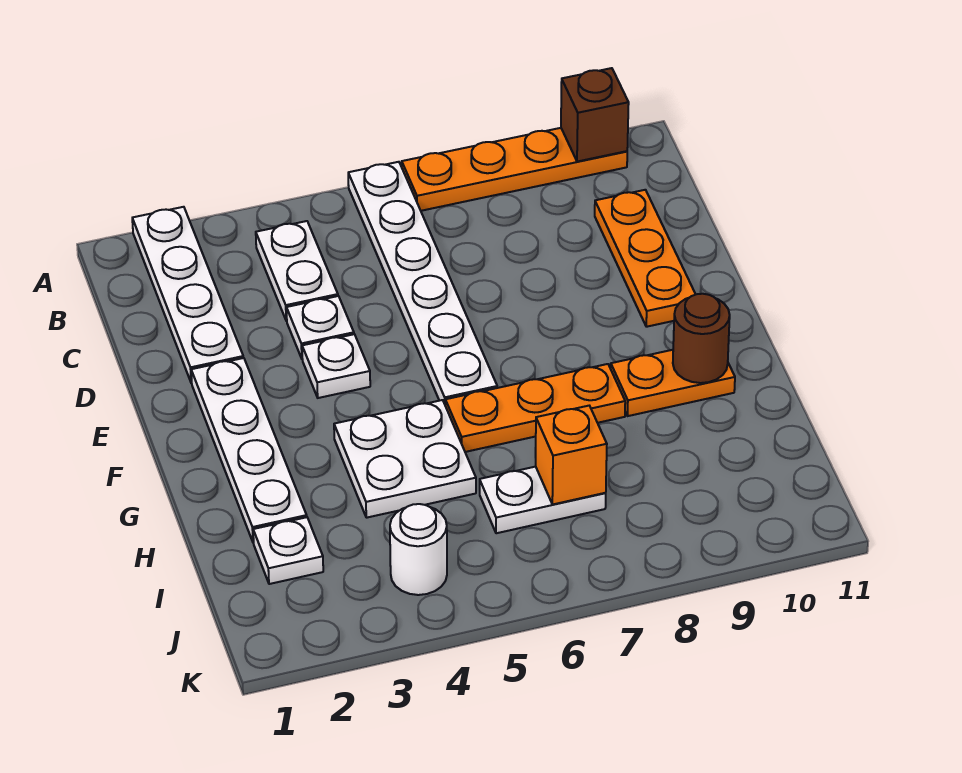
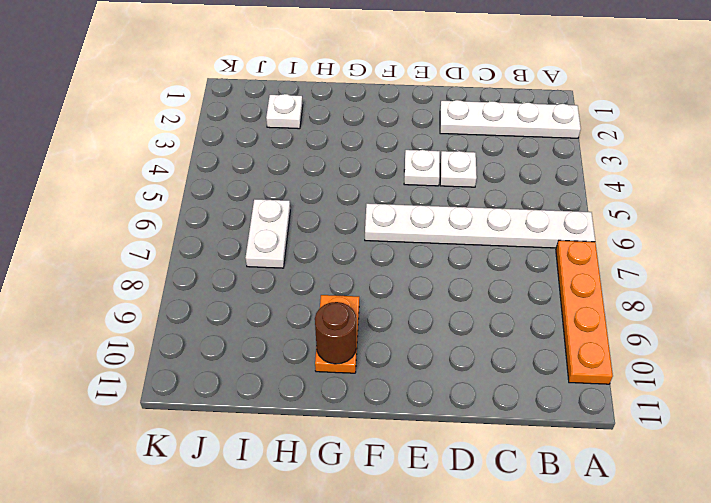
none -> white plate B4:C4 level 1
none -> orange plate C10:E10 level 1
none -> white plate E2:H2 level 1

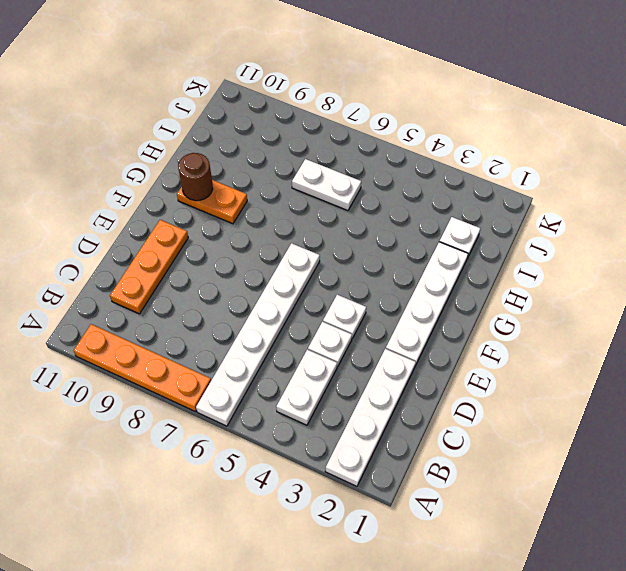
none -> white plate G4:H5 level 1
none -> orange plate G6:G8 level 1
none -> white round brick J4 level 1

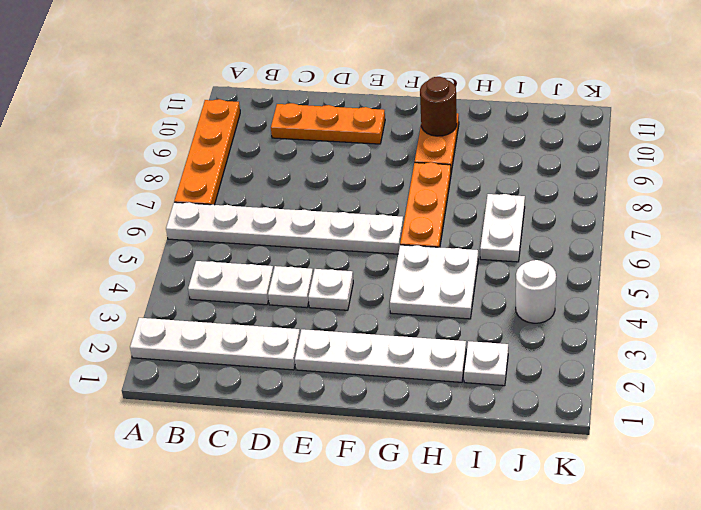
none -> brown brick A10 level 2
none -> orange brick I7 level 2

